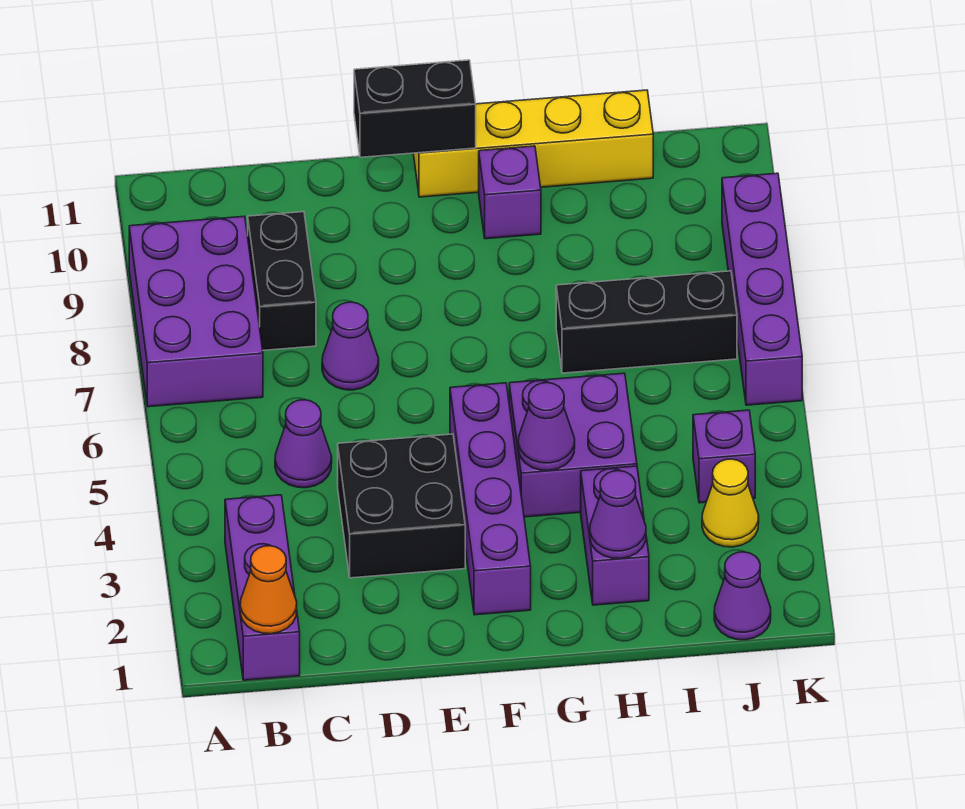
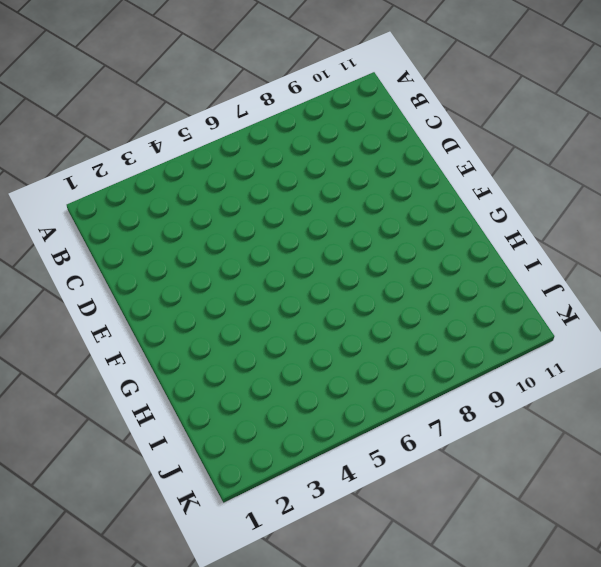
none -> purple brick A7:B9 level 1
none -> purple brick B1:B3 level 1
none -> purple cone C5 level 1

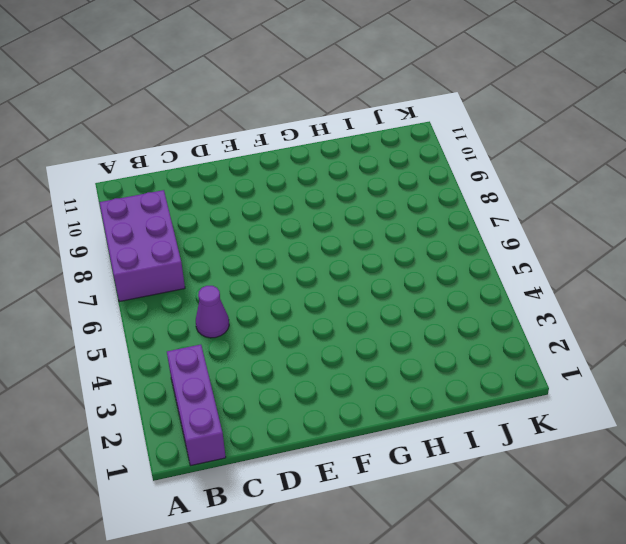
none -> black brick C8:C9 level 1
none -> black brick D3:E4 level 1
none -> purple cone D7 level 1

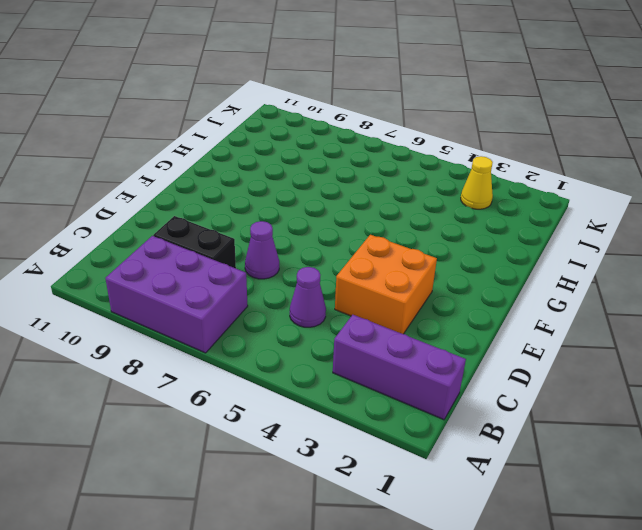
orange brick D3:E4 level 1 -> black brick D3:E4 level 1
none -> purple brick F2:F5 level 1
none -> yellow brick F11:I11 level 1
none -> purple brick G4:H5 level 1

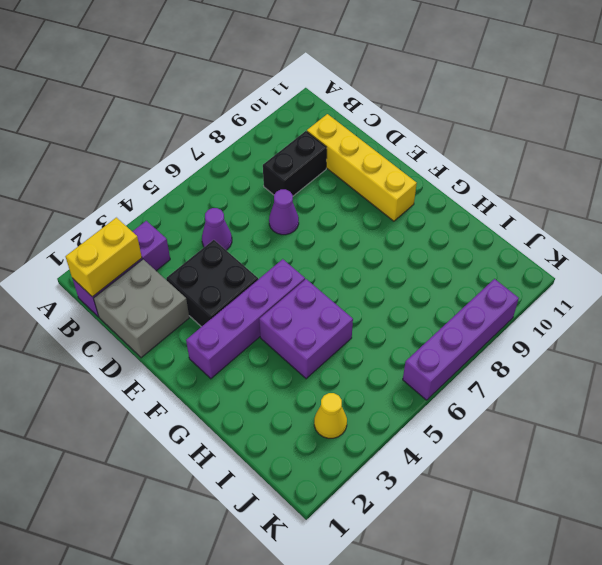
yellow brick B1:B2 level 2 -> orange cone B1 level 2
grey brick C1:D2 level 1 -> none
yellow brick C10:F10 level 1 -> yellow brick F11:I11 level 1
none -> purple brick A7:B9 level 1
none -> purple brick G10 level 1
none -> purple brick H2:H3 level 1

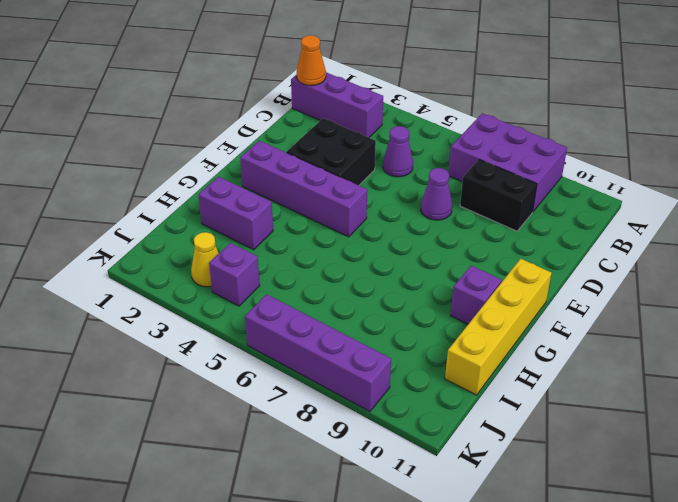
none -> purple brick G4:H5 level 1
none -> black brick H7:J7 level 1
none -> purple cone J1 level 1

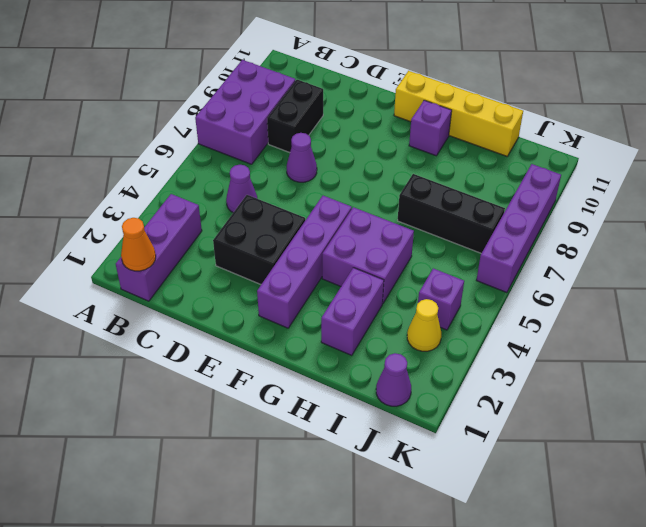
none -> black brick E11:F11 level 2
none -> purple cone G4 level 2
none -> purple cone H2 level 2

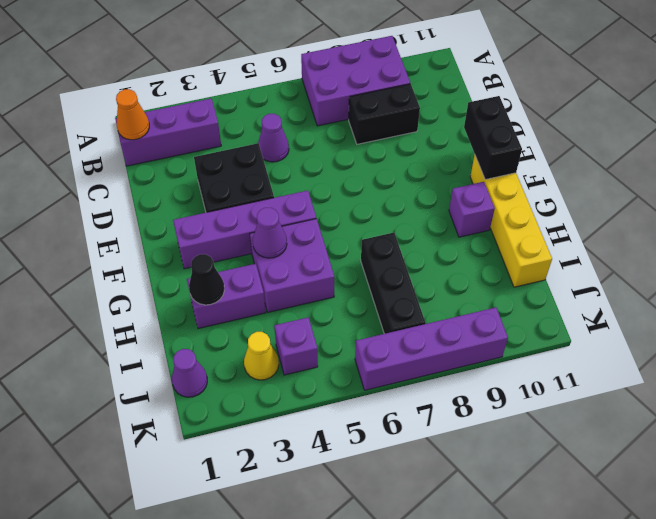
black cone H2 level 2 -> purple cone H2 level 2
none -> purple cone D7 level 1

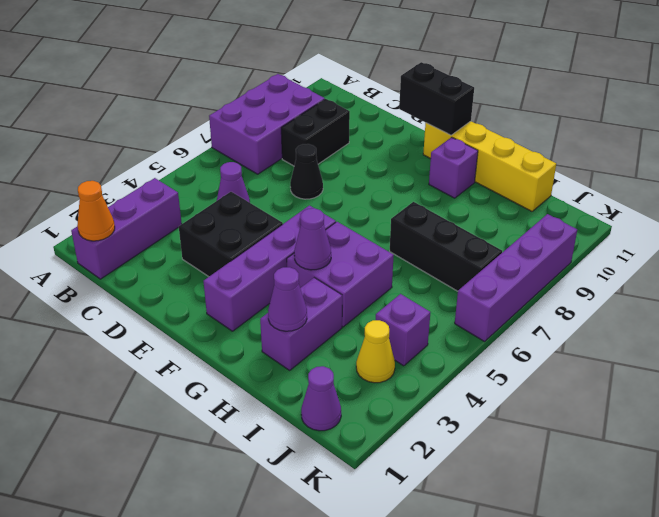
black cone D7 level 1 -> purple cone D7 level 1

